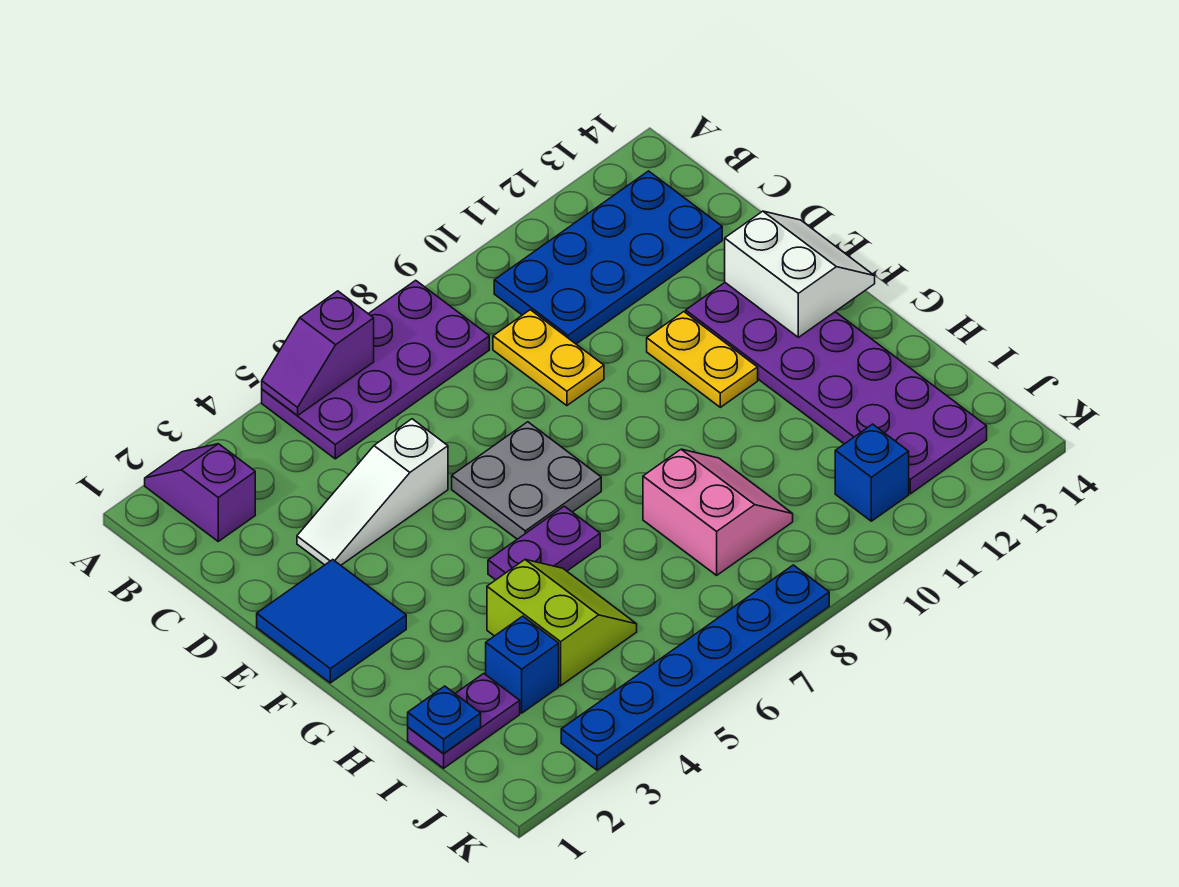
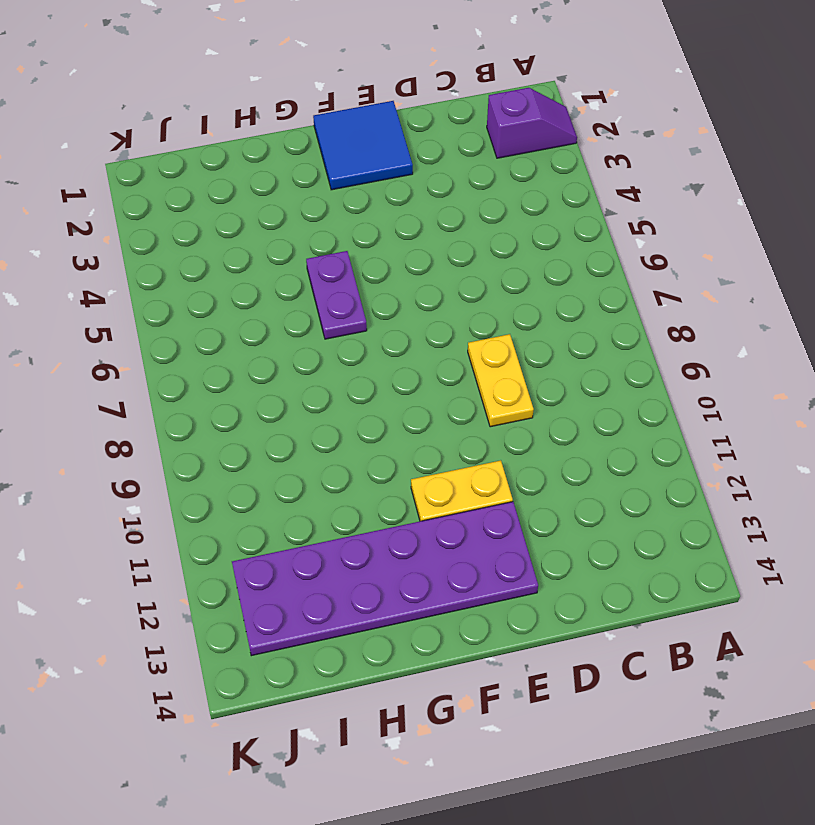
yellow plate D8:D9 level 1 -> yellow plate C9:D9 level 1
none -> purple plate A5:B8 level 1
none -> blue plate B10:C13 level 1
none -> white slope D3:D5 level 1 top 5

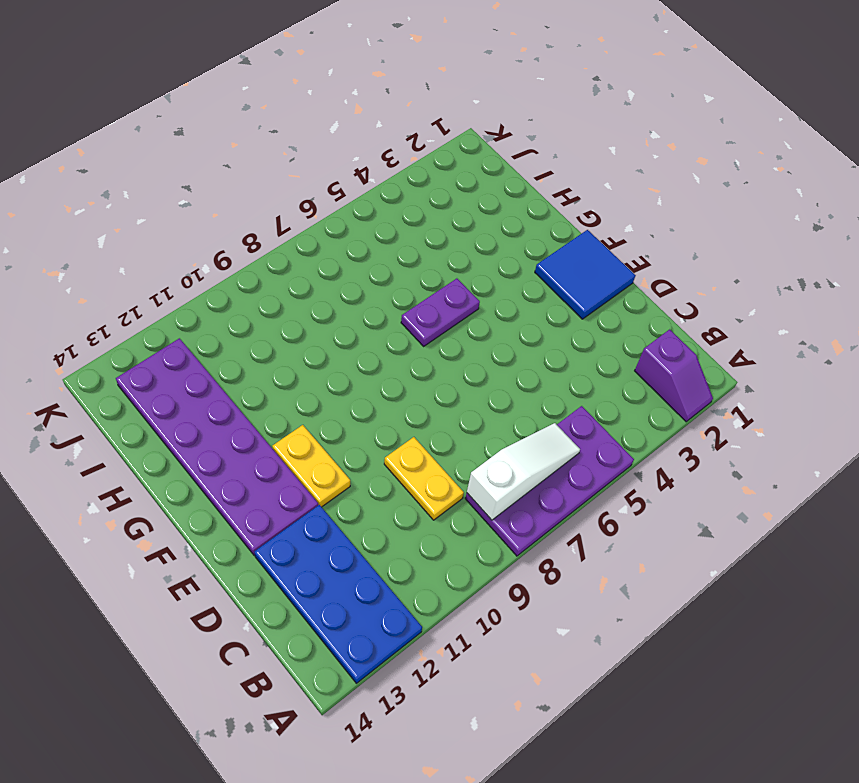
blue plate A12:D13 level 1 -> blue plate B10:C13 level 1
white slope B6:B8 level 2 top 8 -> white slope D3:D5 level 1 top 5
none -> grey plate E6:F7 level 1
none -> lime slope H4:I5 level 1 top 4
none -> pink slope H8:I9 level 1 top 8

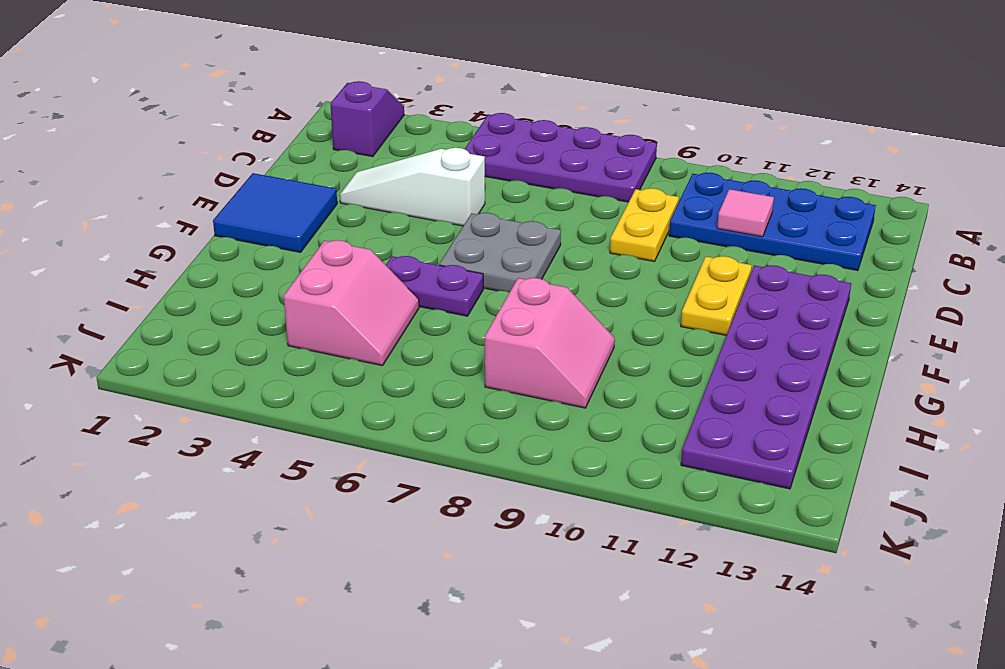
pink tile C11 level 2 -> none
pink slope H4:I5 level 1 top 4 -> lime slope H4:I5 level 1 top 4
none -> purple plate I1:I2 level 1
none -> blue brick I3 level 1
none -> blue brick J11 level 1

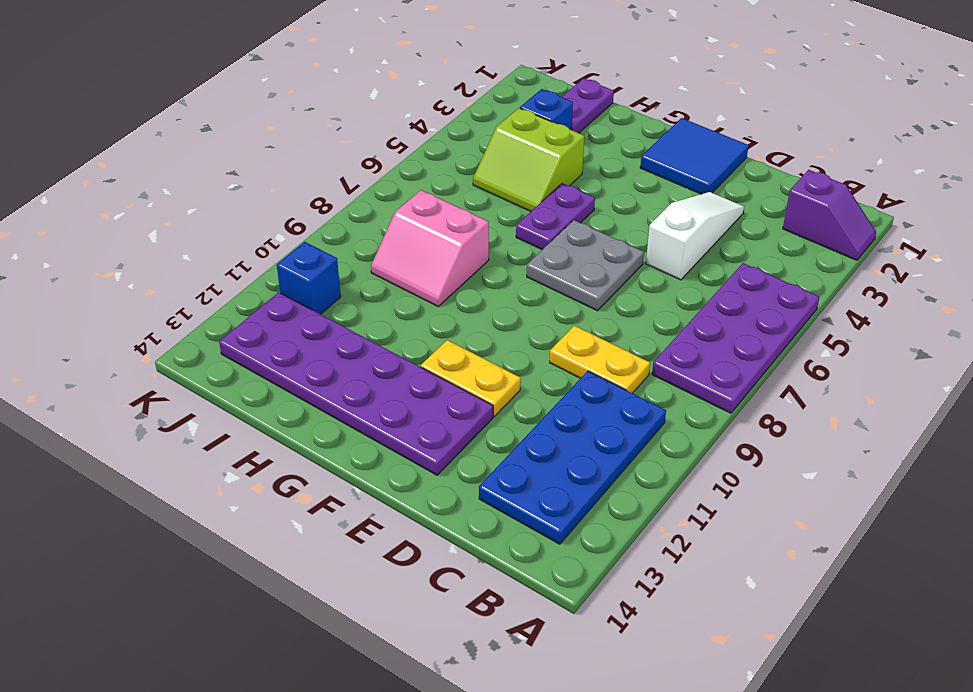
none -> blue plate K3:K8 level 1
none -> purple slope A5:A6 level 2 top 6
none -> white slope E13:F14 level 2 top 13

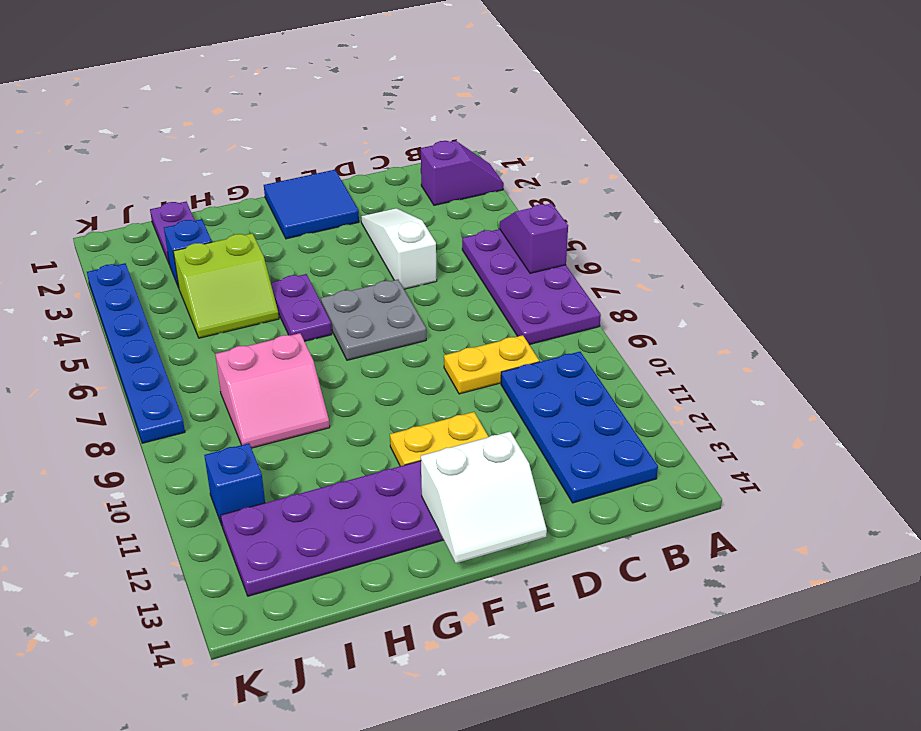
none -> blue plate I1 level 2

